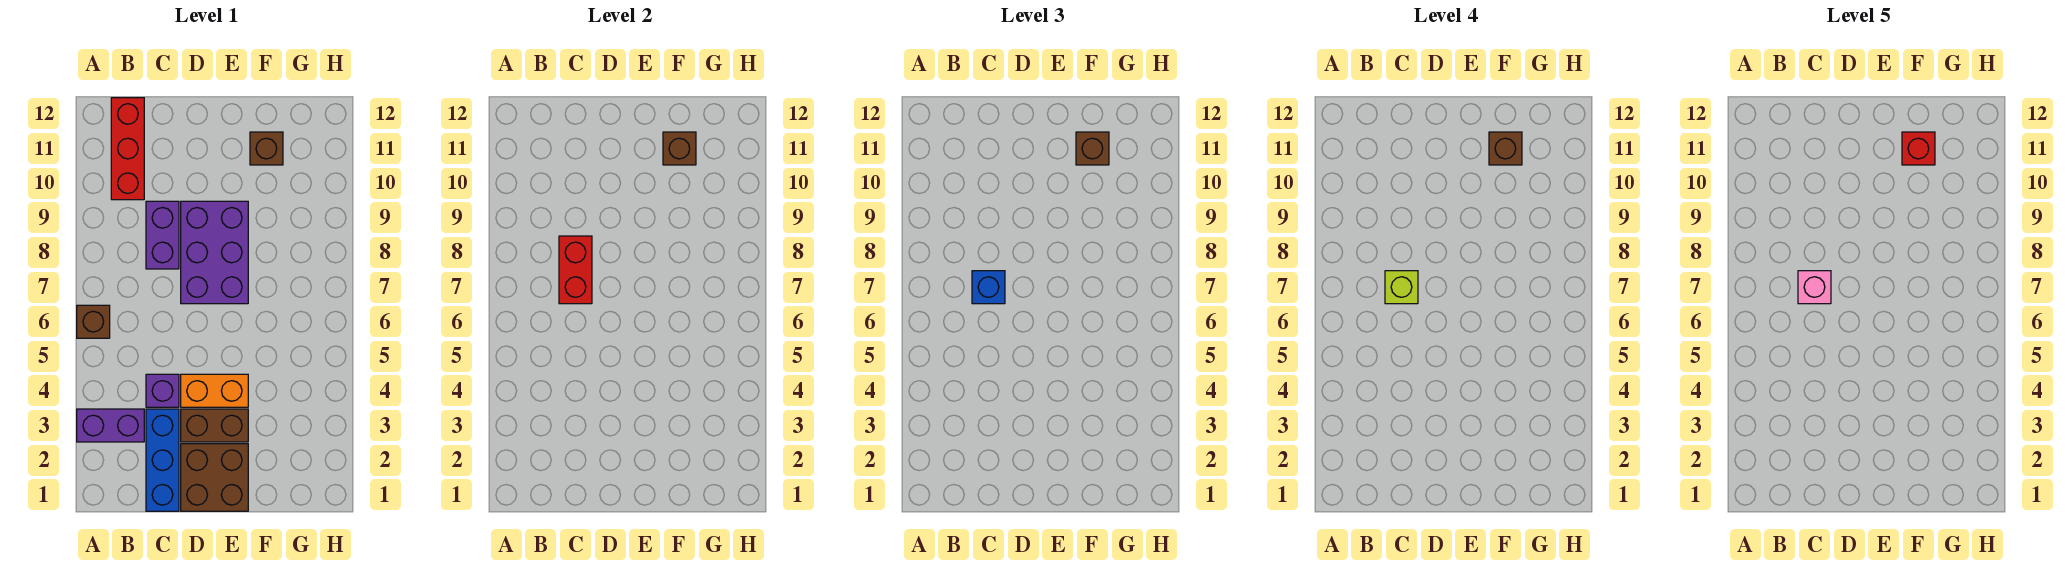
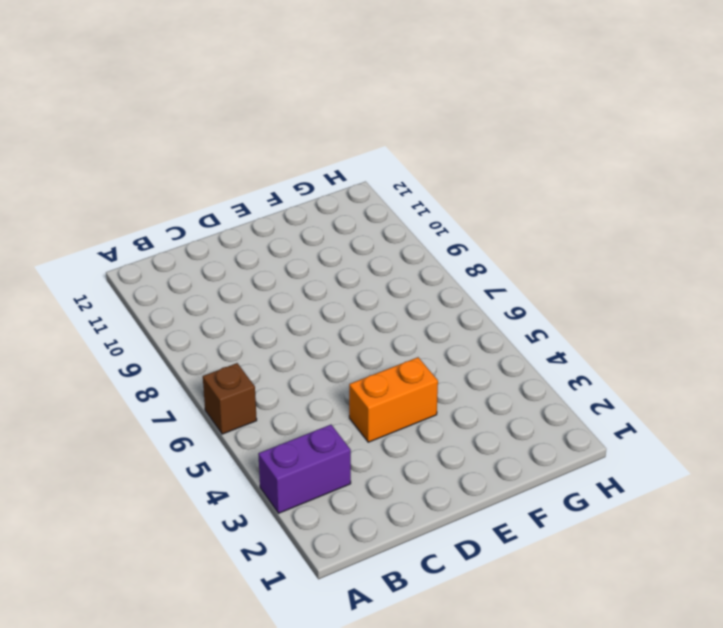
none -> red brick B10:B12 level 1
none -> blue brick C1:C3 level 1
none -> purple brick C4 level 1

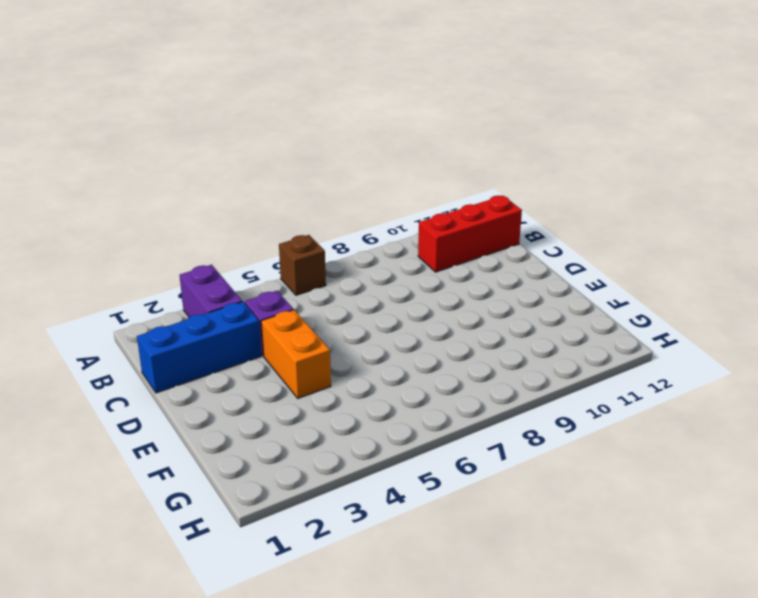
none -> purple brick C8:C9 level 1
none -> brown brick D1:E2 level 1
none -> brown brick D3:E3 level 1

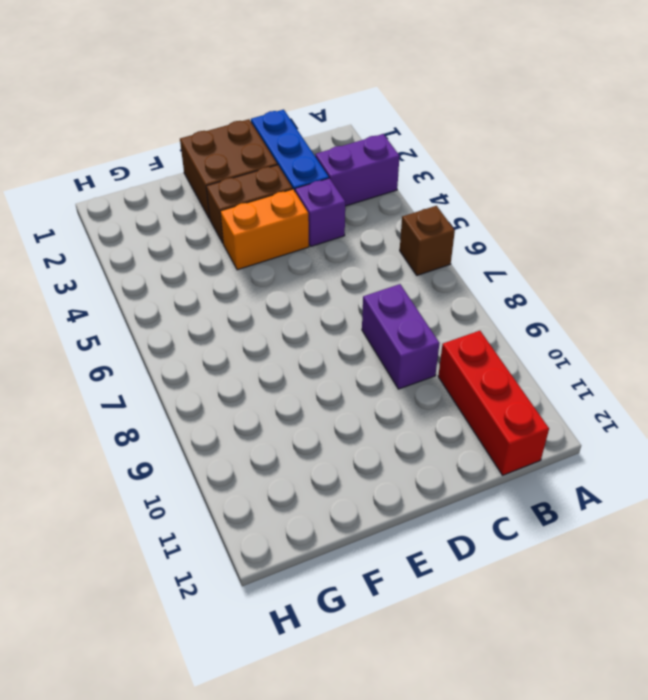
none -> purple brick D7:E9 level 1
none -> brown brick F11 level 1
none -> red brick C7:C8 level 2

